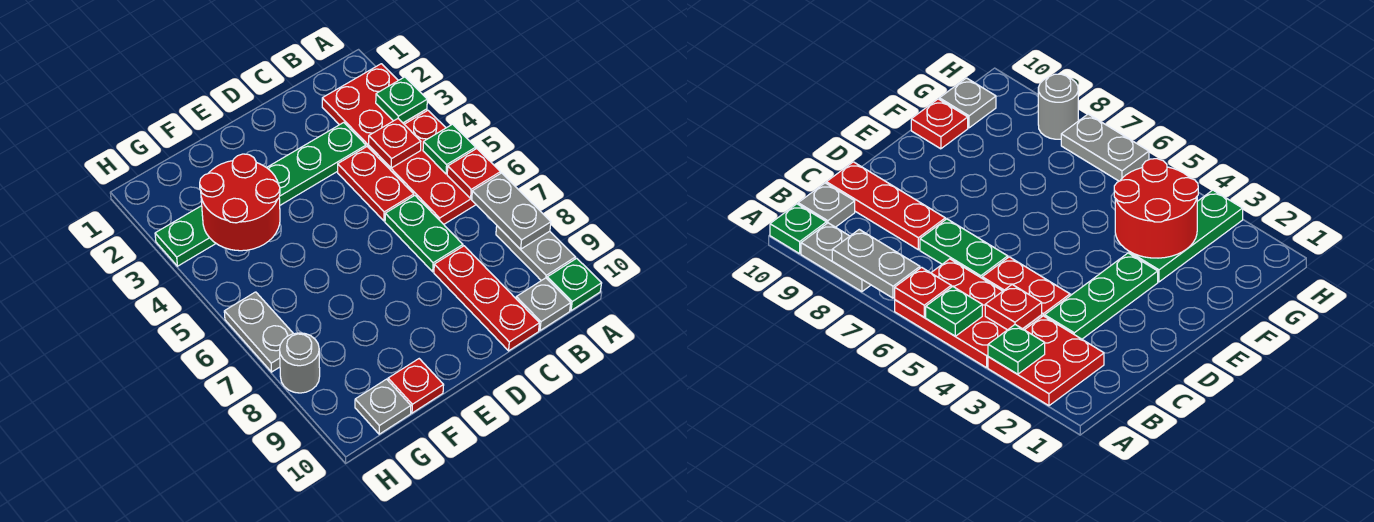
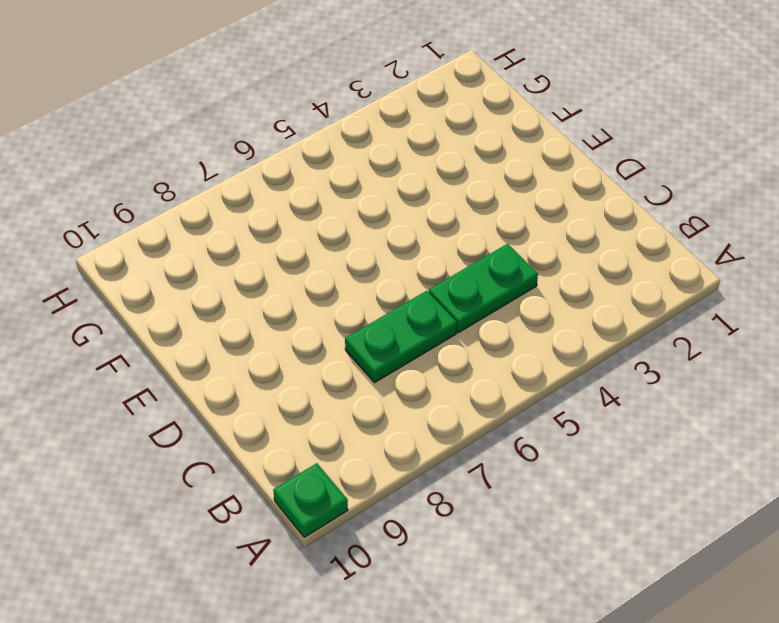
green plate C4:C5 level 1 -> red plate C4:C5 level 1
none -> red plate A2:B3 level 1
none -> red plate A4:B6 level 1
none -> grey plate A8:A9 level 1

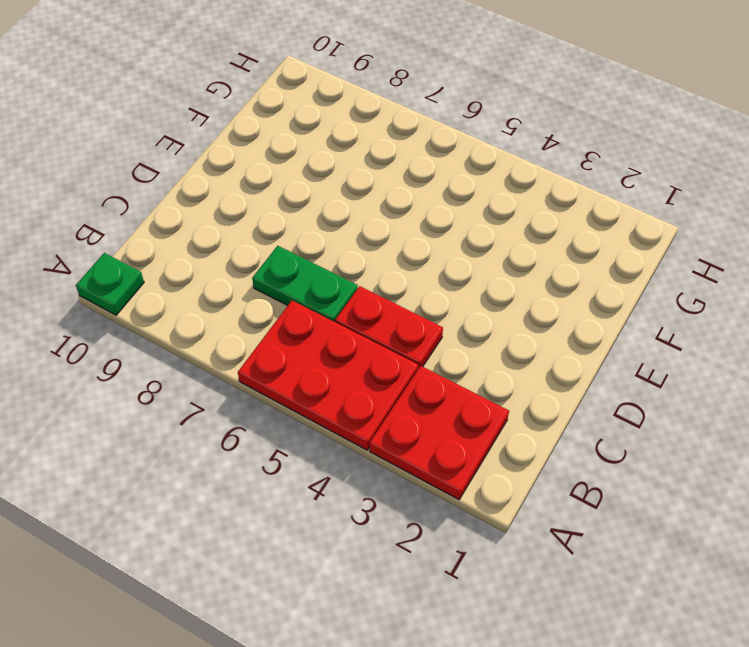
none -> grey plate A8:A9 level 1
none -> grey plate B10 level 1
none -> green plate C3:E3 level 1

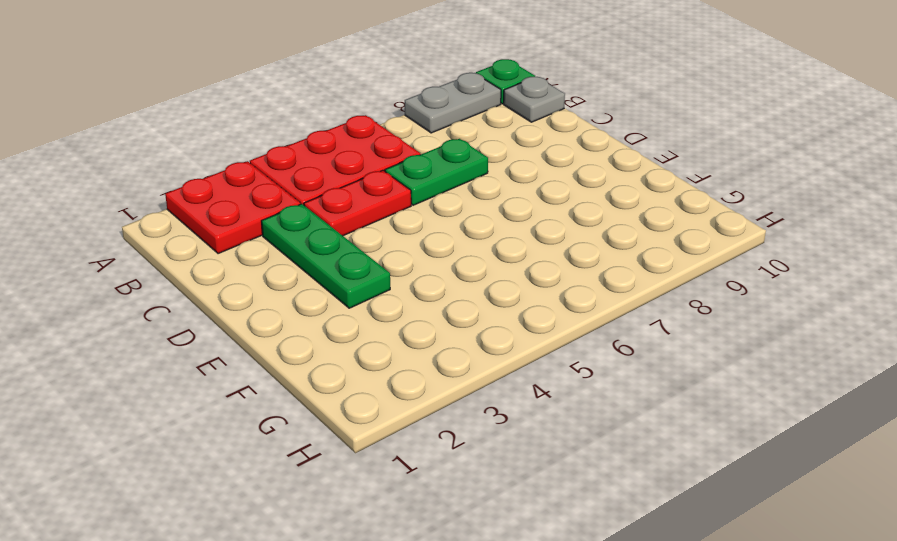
none -> red plate C8:C10 level 1
none -> green plate F3:H3 level 1
none -> red plate F10 level 1

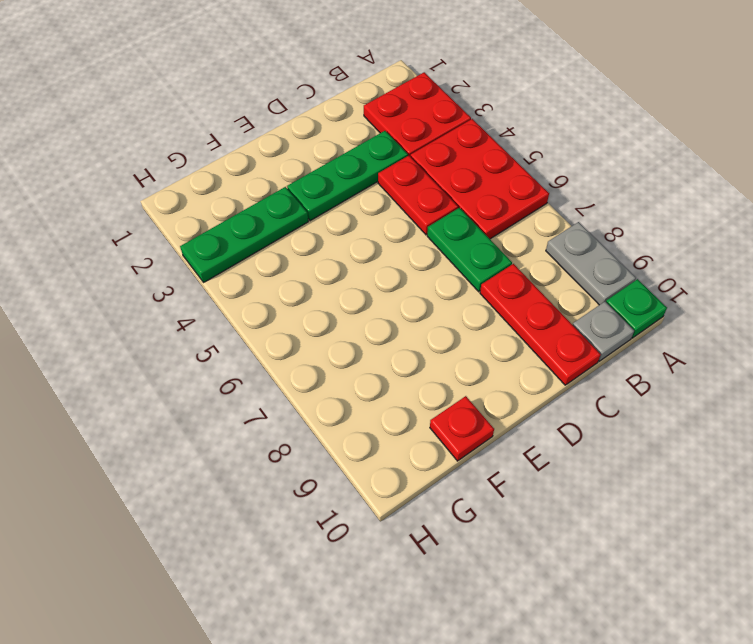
none -> grey plate G10 level 1
none -> grey plate H6:H7 level 1
none -> grey round brick H8 level 1

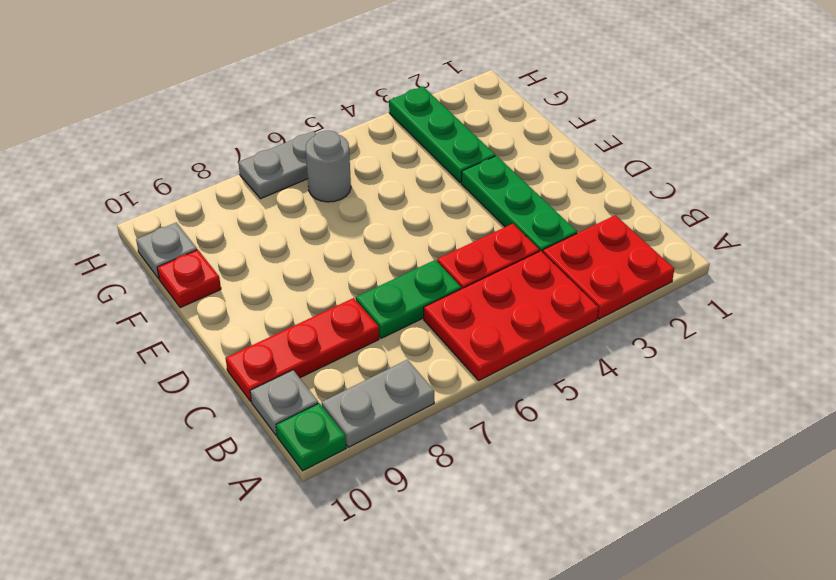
grey round brick G6 level 1 -> grey round brick H8 level 1
none -> green plate A3 level 2
none -> green plate A5 level 2
none -> red plate A6 level 2

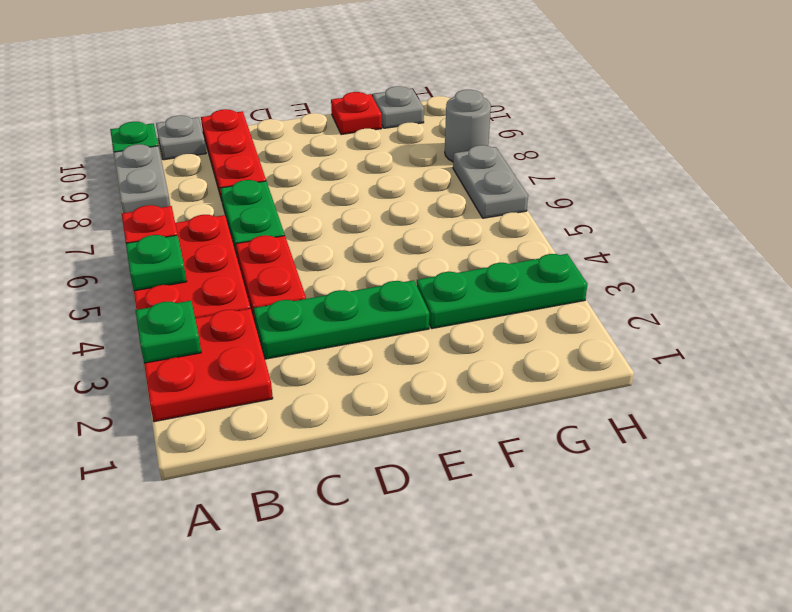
none -> grey plate A7:A8 level 2
none -> red plate B4 level 2
none -> red round brick F3:G4 level 2

